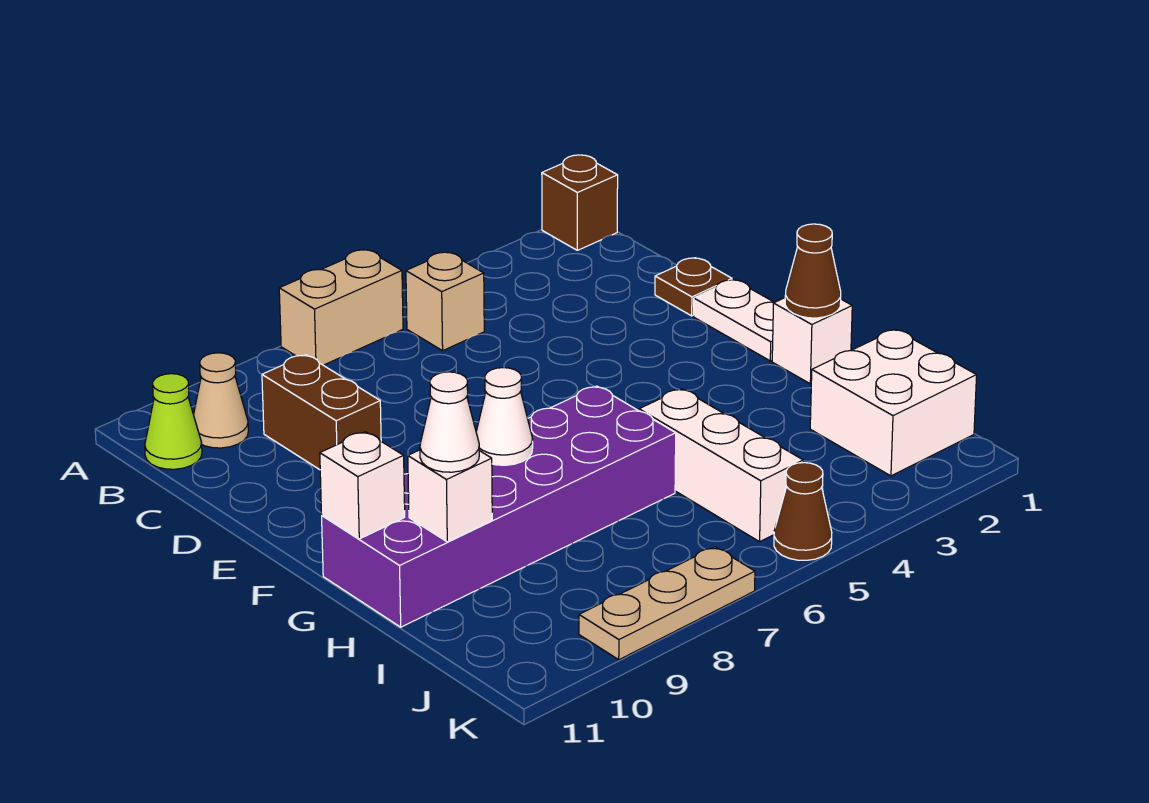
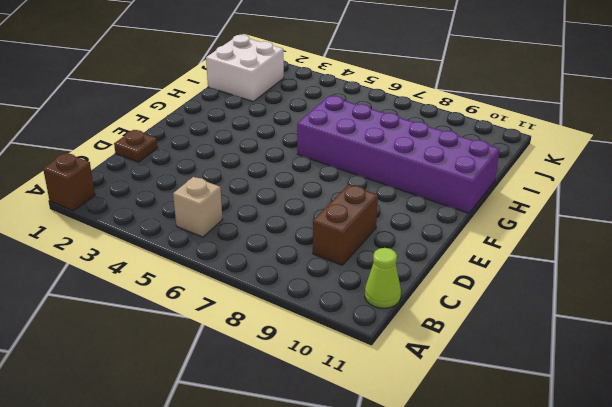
none -> tan brick A6:A7 level 1
none -> tan cone B10 level 1
none -> white plate E1:F1 level 1

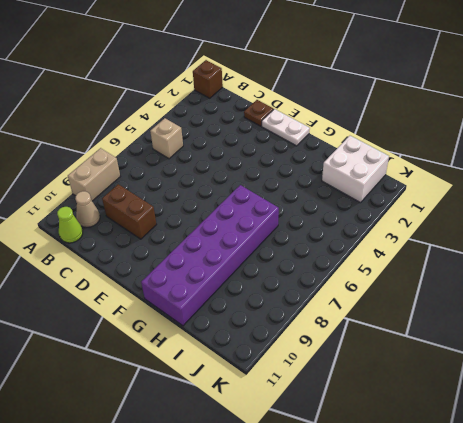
tan brick A8:A9 level 1 -> tan brick A6:A7 level 1
none -> white brick G1 level 1
none -> white brick H5:J5 level 1
none -> brown cone K5 level 1

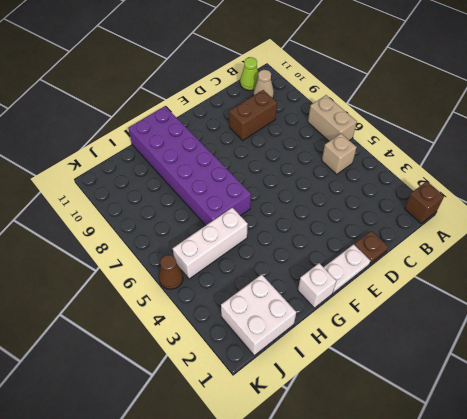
none -> tan plate K7:K9 level 1
none -> brown cone G1 level 2
none -> white cone G8 level 2

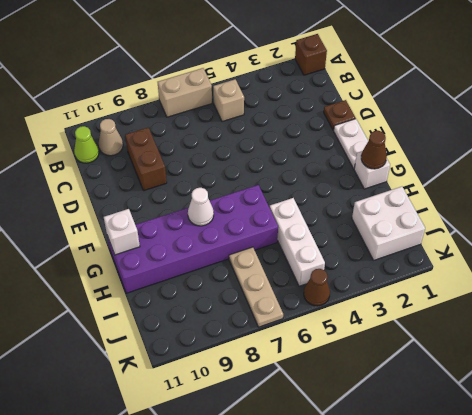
tan plate I7:K7 level 1 -> tan plate K7:K9 level 1
none -> white brick H10 level 2
none -> white cone H10 level 3

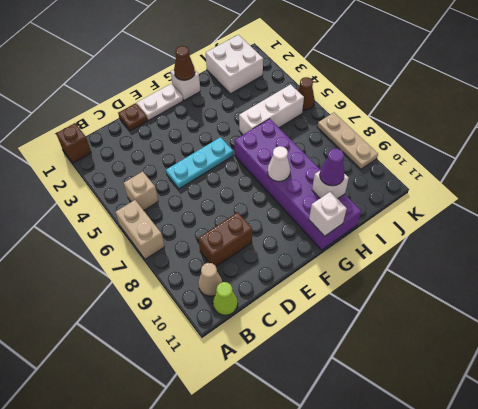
cyan plate D5:F5 level 1 -> none
purple cone H10 level 3 -> white cone H10 level 3

